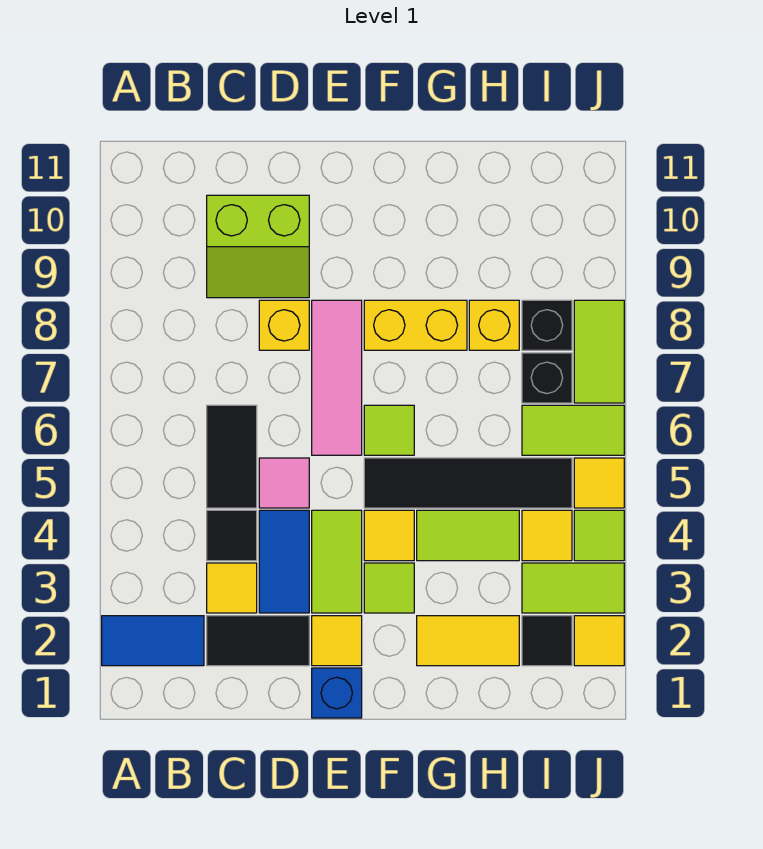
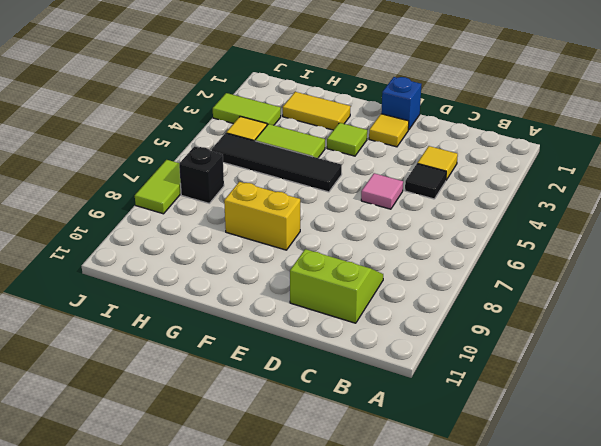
none -> blue tile A2:B2 level 1
none -> black tile C2:D2 level 1
none -> black tile C5:C6 level 1
none -> blue tile D3:D4 level 1

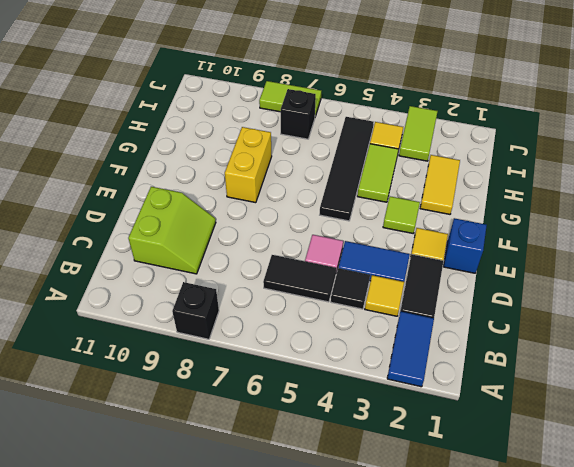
black brick A8 level 1 -> black brick I8 level 1
none -> yellow brick D8 level 1
none -> lime tile E3:E4 level 1
none -> pink tile E6:E8 level 1
none -> yellow tile F4 level 1

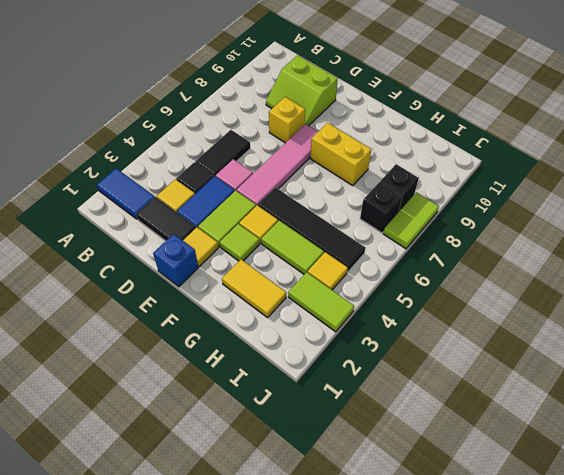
pink tile E5:E8 level 1 -> pink tile E6:E8 level 1
none -> lime tile F6 level 1
none -> yellow brick H8 level 1
none -> black tile I2 level 1
none -> lime tile I6:J6 level 1

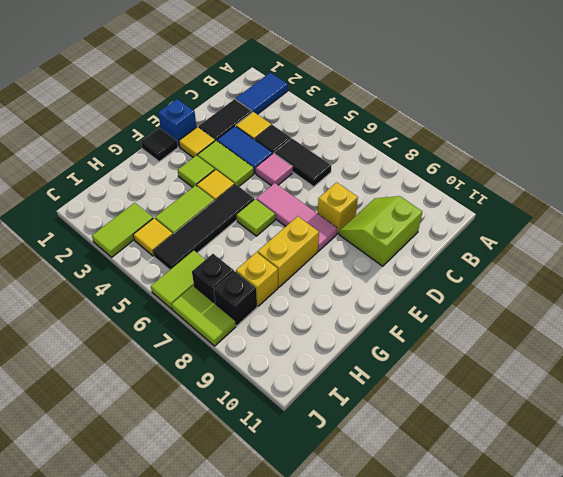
black tile F1 level 1 -> black tile I2 level 1
none -> yellow tile G2:H2 level 1
none -> yellow tile J2 level 1
none -> lime tile J4 level 1
none -> yellow tile J5 level 1

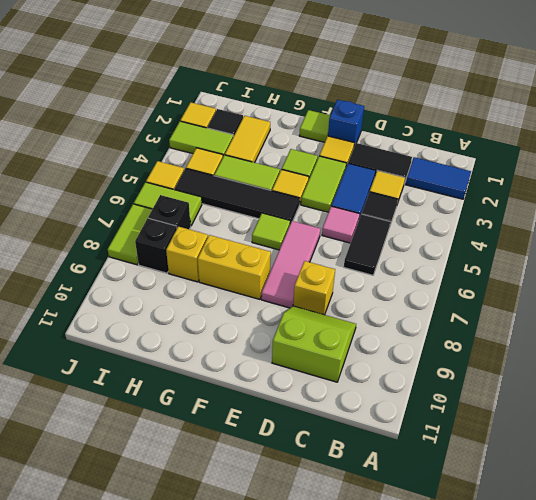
lime tile F1 level 1 -> lime tile J4 level 1
yellow tile H2:H3 level 1 -> yellow tile G2:H2 level 1

